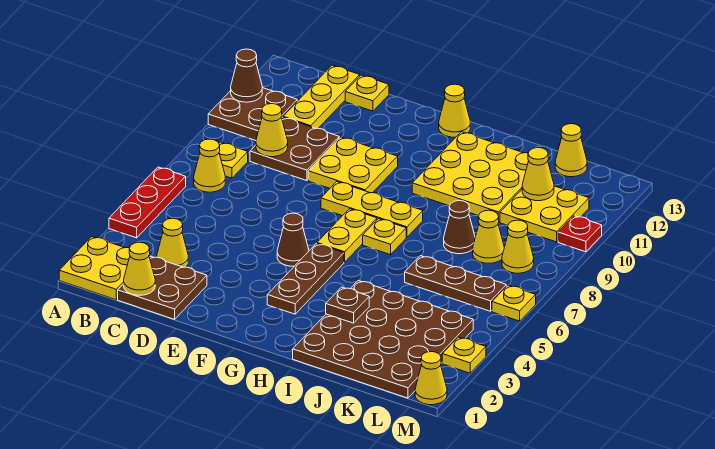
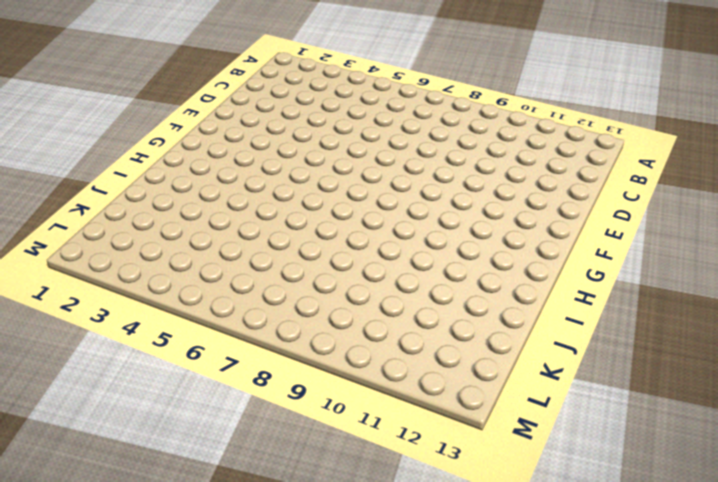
none -> yellow plate A1:B2 level 1
none -> red plate A4:A6 level 1
none -> brown plate A10:B11 level 1
none -> yellow cone B7 level 1

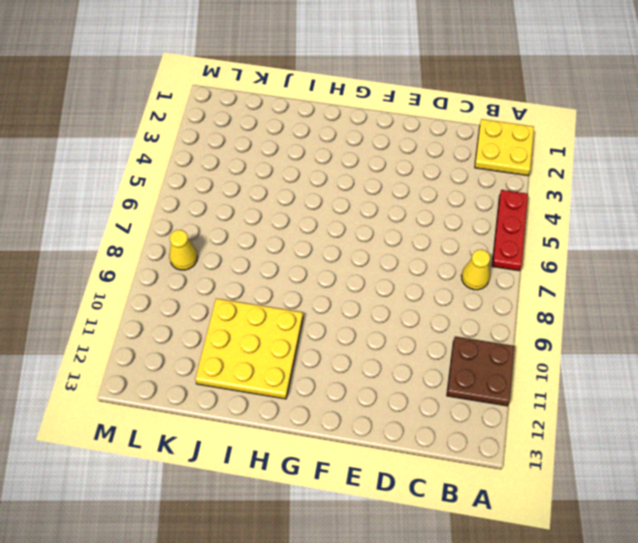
none -> yellow plate B8 level 1
none -> brown plate C1:D2 level 1
none -> yellow cone C3 level 1
none -> brown plate C9:D10 level 1

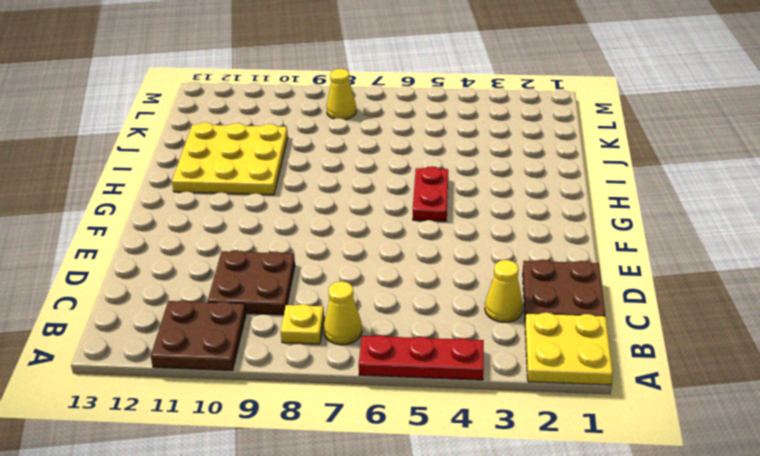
red plate G5:H5 level 1 -> brown plate G3:G5 level 1
none -> yellow plate C11:C13 level 1
none -> yellow plate D13 level 1
none -> yellow plate E9:F10 level 1
none -> brown cone F5 level 1

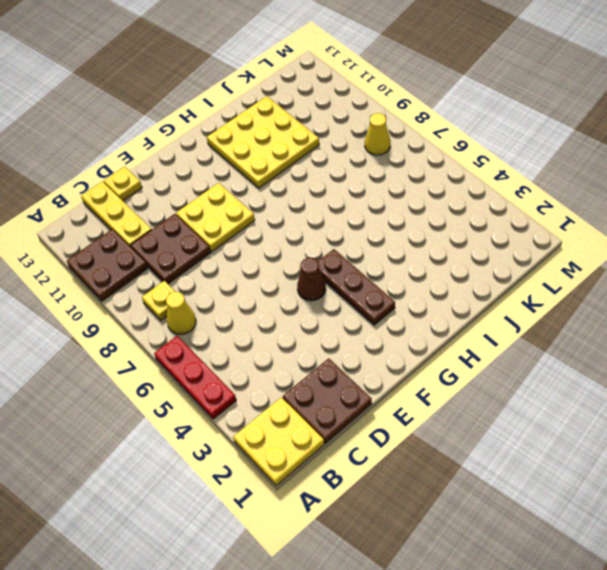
none -> yellow cone C3 level 1
none -> yellow plate F8:H8 level 1
none -> yellow plate G6:G7 level 1
none -> yellow cone G13 level 1

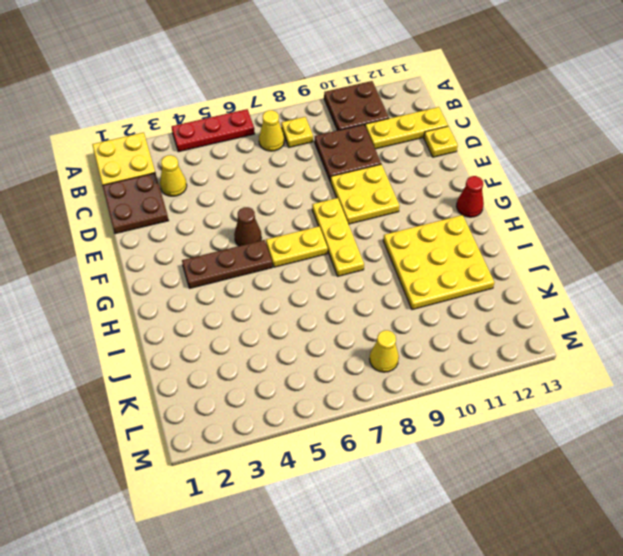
red cone G13 level 1 -> yellow cone G13 level 1
none -> yellow plate H7 level 1
none -> brown plate I1:L4 level 1
none -> brown plate J6:L6 level 1
none -> brown cone J8 level 1

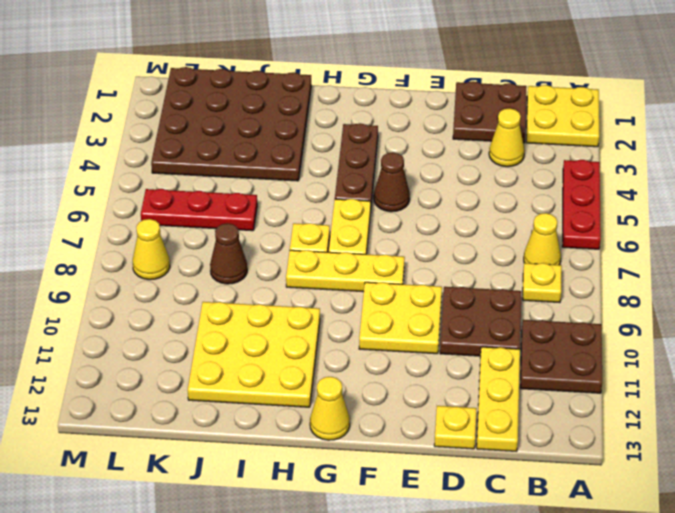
red plate J6:L6 level 1 -> brown plate J6:L6 level 1
none -> yellow cone K8 level 1
none -> yellow plate K10:L11 level 1
none -> yellow cone K13 level 1
none -> yellow cone M1 level 1

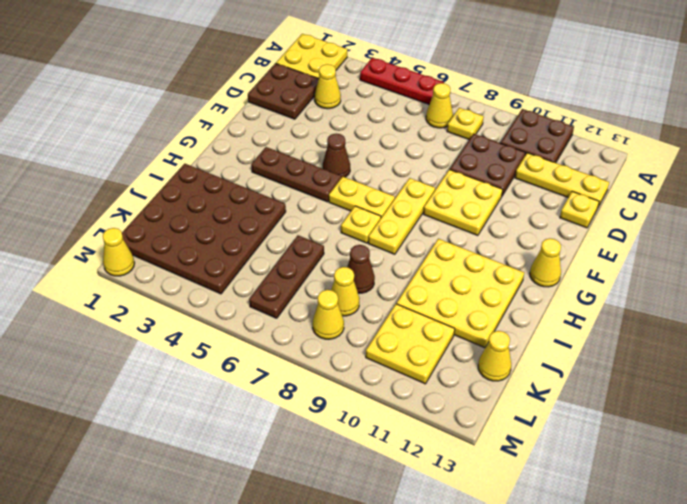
none -> yellow plate M3 level 1
none -> yellow plate M6 level 1
none -> red plate M10 level 1
none -> brown cone A11 level 2

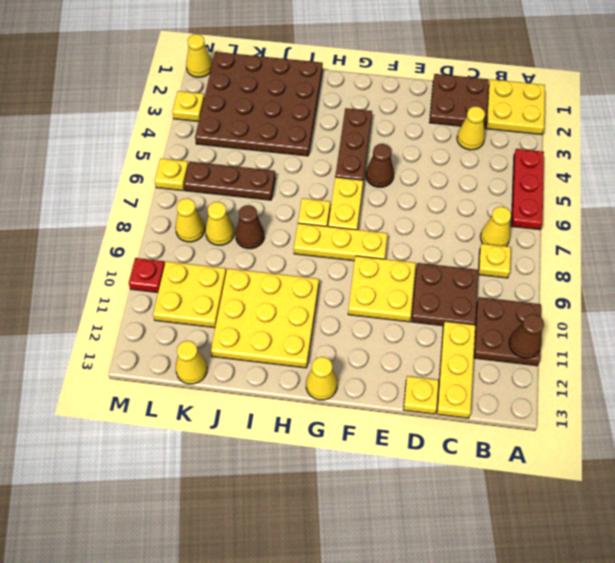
none -> yellow cone C1 level 2
none -> yellow cone C9 level 2
none -> brown plate I3 level 2
none -> yellow cone K11 level 2

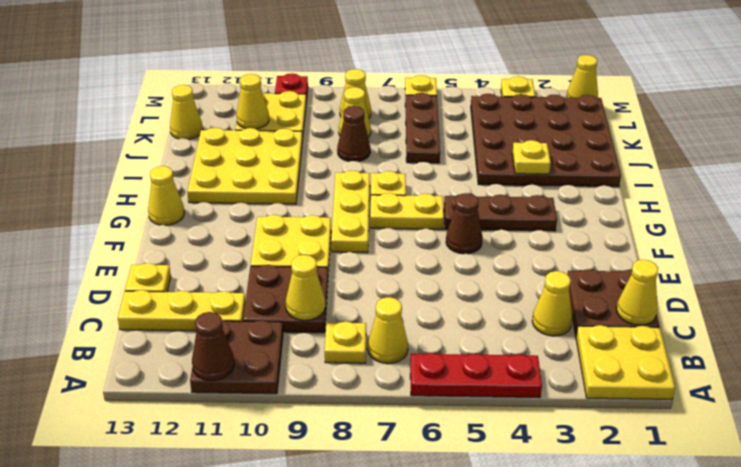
yellow plate I3 level 2 -> brown plate I3 level 2

